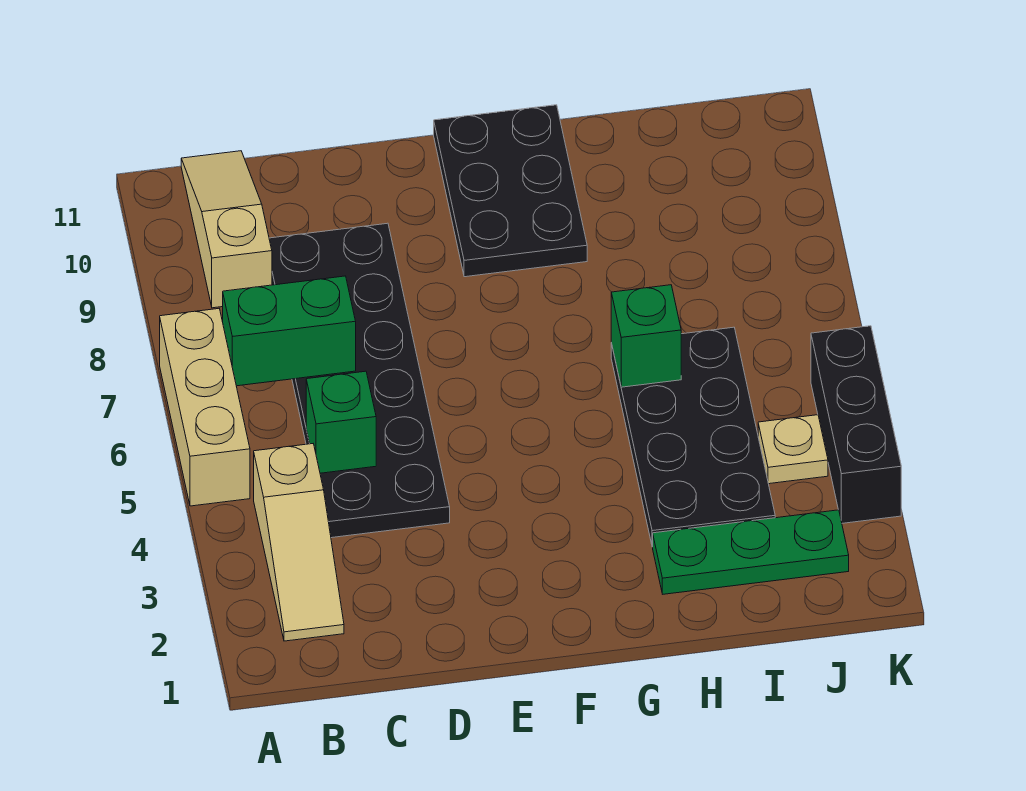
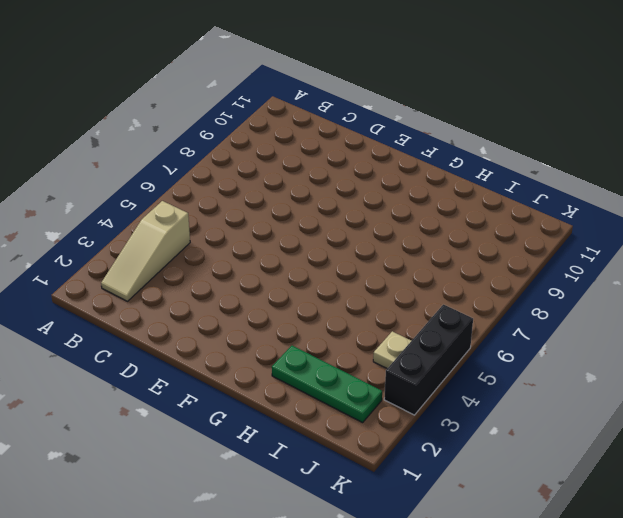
none -> tan brick A5:A7 level 1
none -> tan slope B9:B11 level 1 top 9
none -> black plate C4:D9 level 1

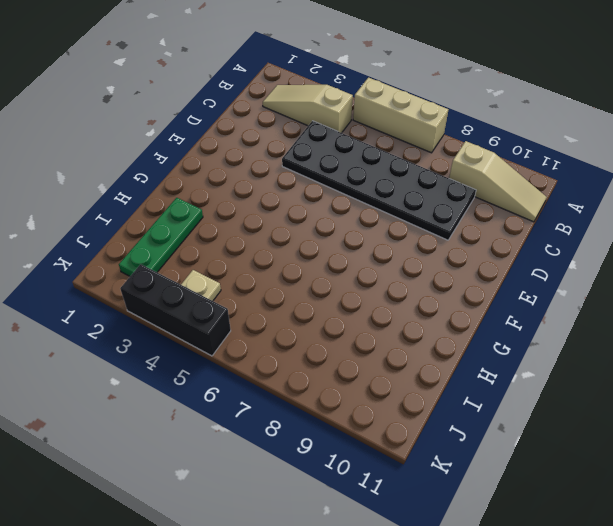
none -> black plate F9:G11 level 1
none -> black plate H3:I6 level 1
none -> green brick B7:C7 level 2

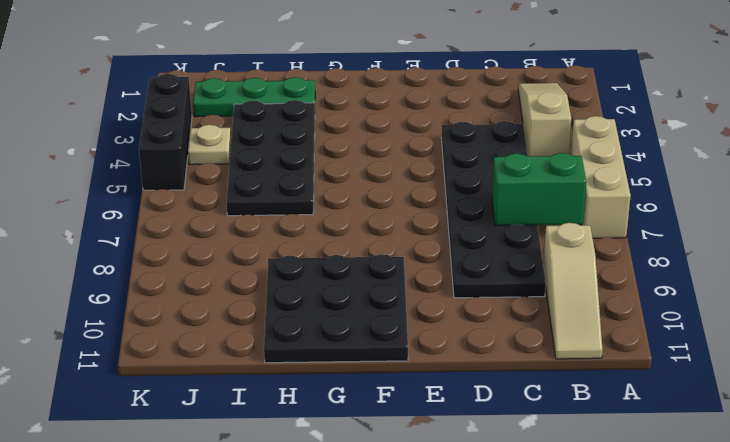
black plate F9:H11 level 1 -> black plate F9:G11 level 1
none -> green brick C5 level 2
none -> green brick H6 level 2

